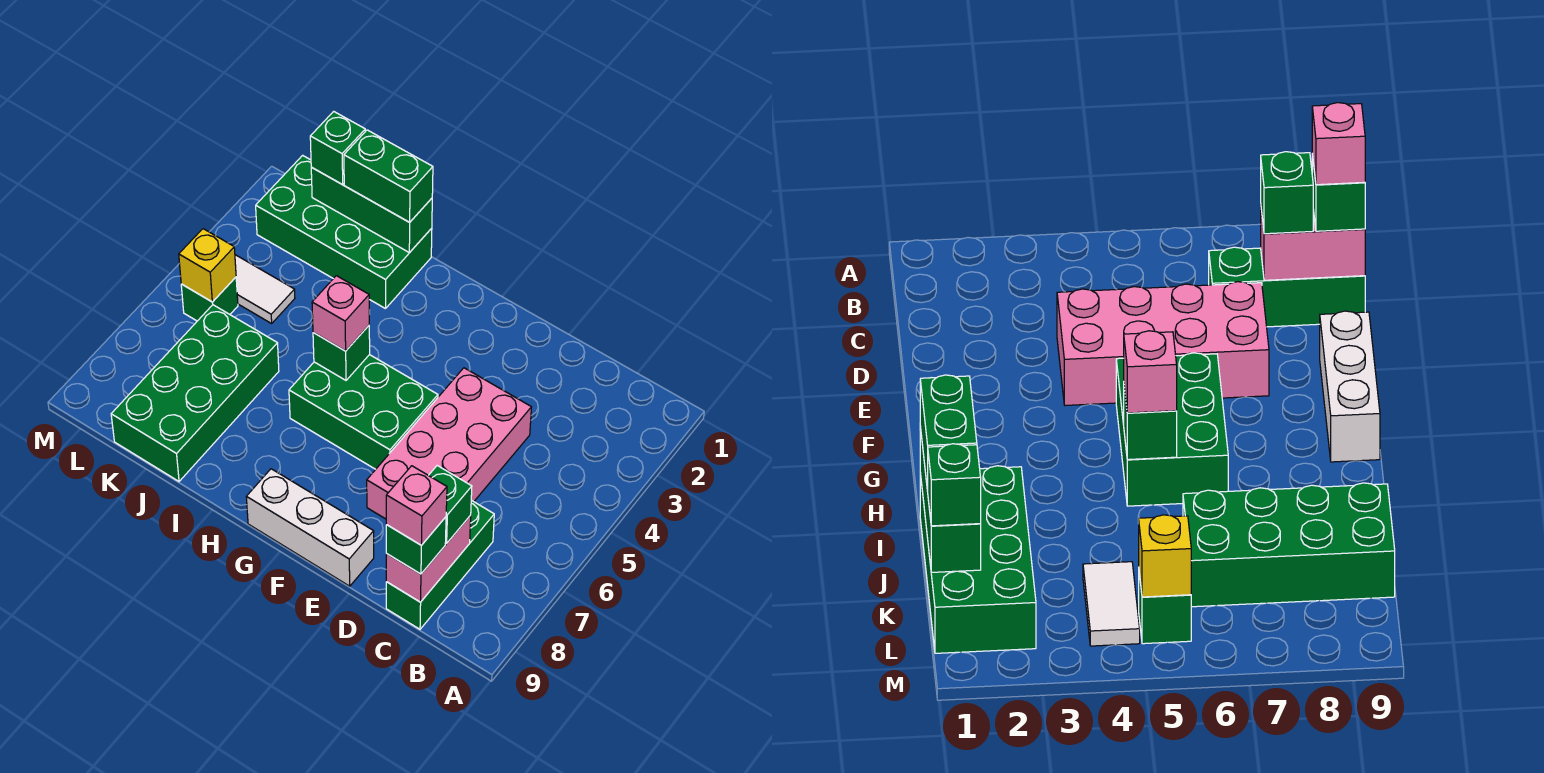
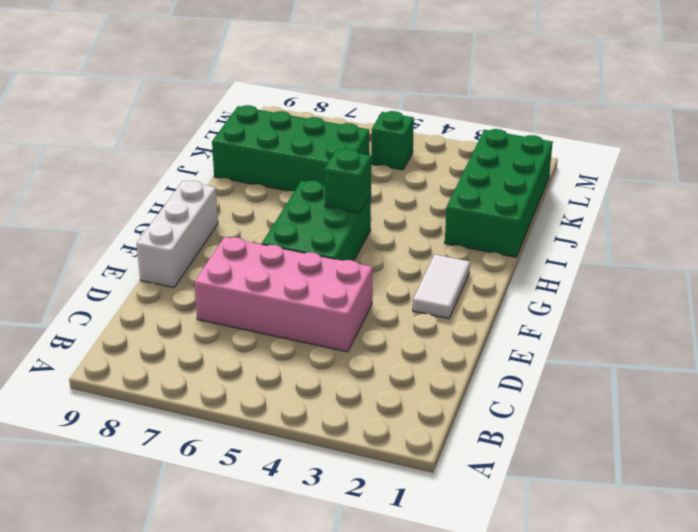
white tile F2:G2 level 1 -> white tile K4:L4 level 1
none -> green brick C7:C9 level 1
none -> pink brick C8:C9 level 2
none -> green brick I1:K1 level 2

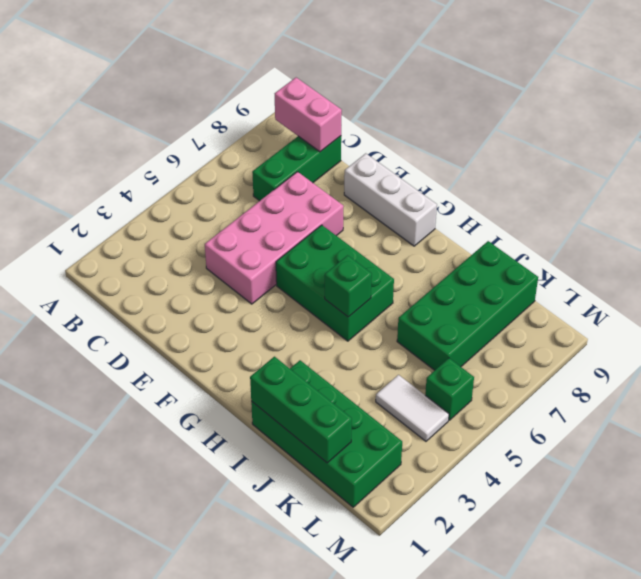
pink brick B9:C9 level 2 -> pink brick C8:C9 level 2
none -> yellow brick L5 level 2
none -> green brick C8 level 3
none -> green brick C9 level 3

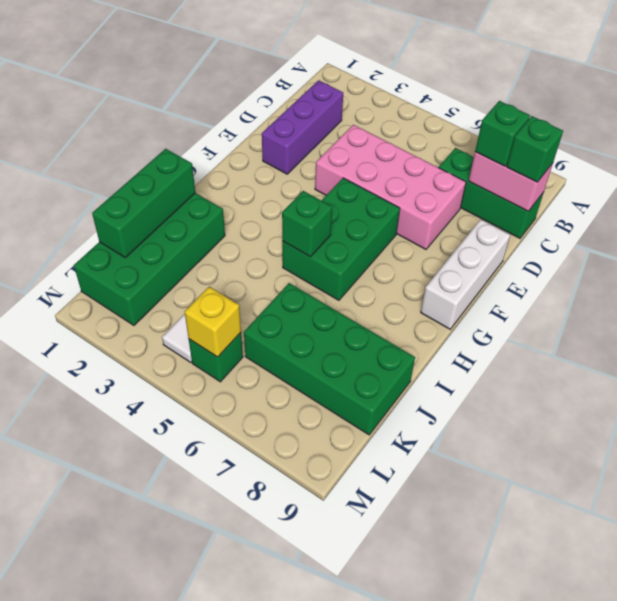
purple brick C2:E2 level 1 -> none
none -> pink brick H5 level 3
none -> green brick I1:J1 level 3
none -> green brick K1 level 3

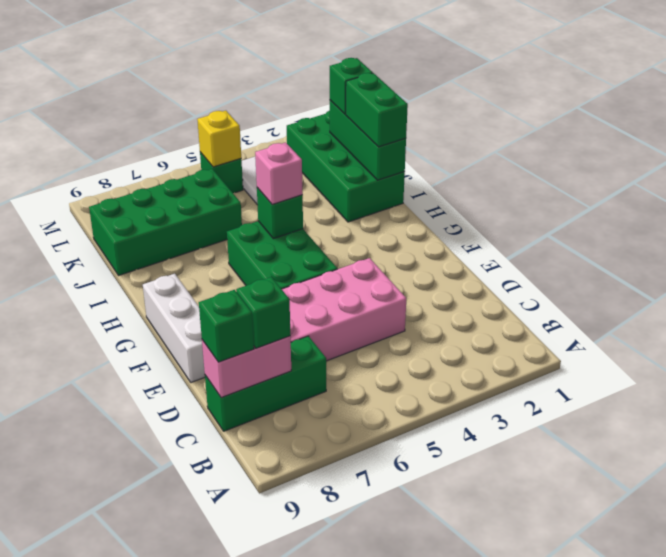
none -> pink brick C9 level 4

